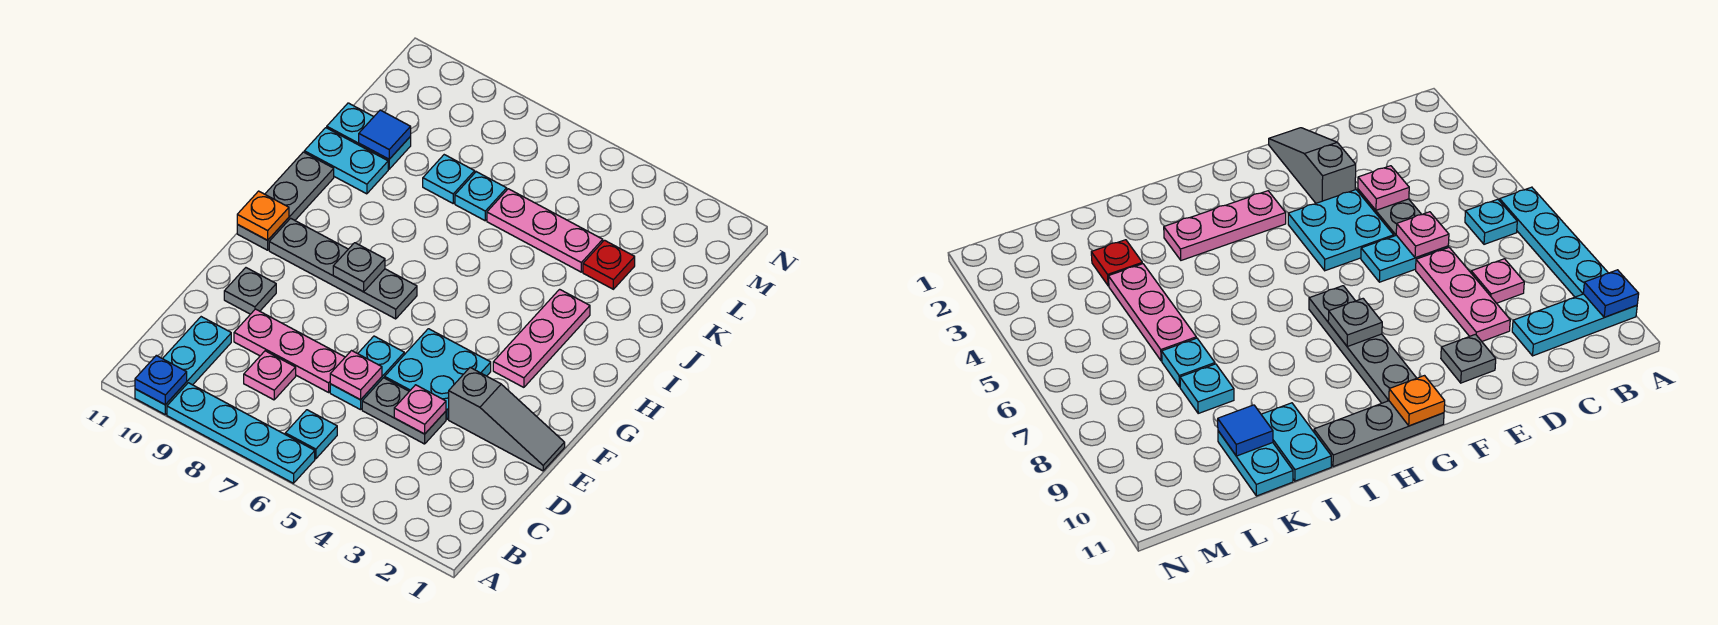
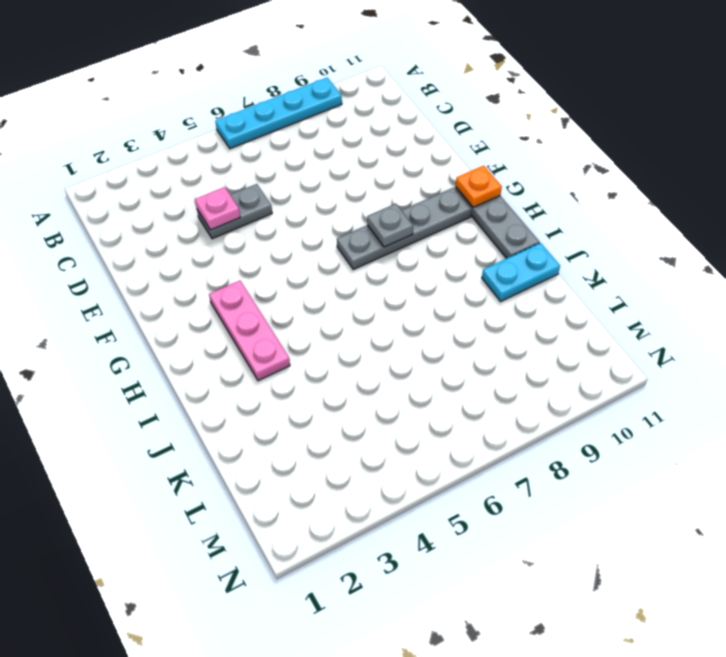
none -> cyan plate A10:C10 level 1
none -> cyan plate B6 level 1
none -> pink plate C8 level 1

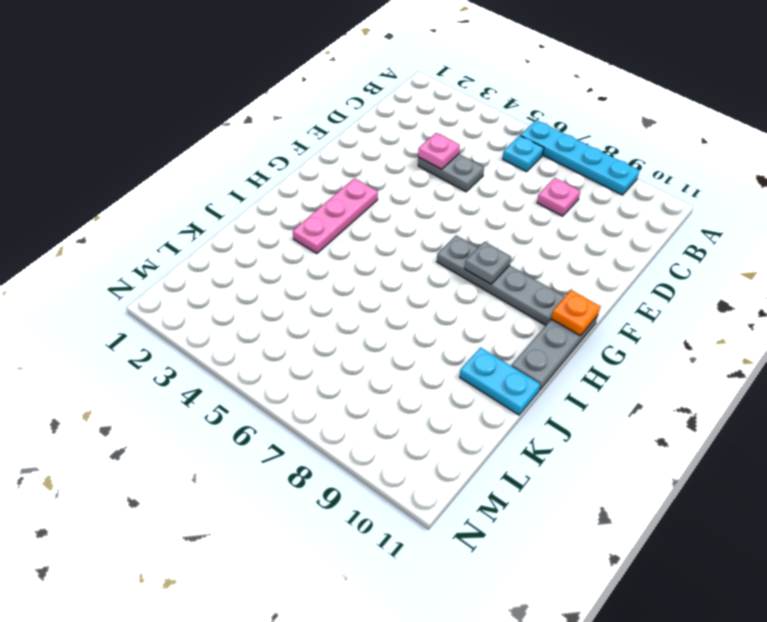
none -> cyan plate A10:C10 level 1
none -> cyan plate D6:E6 level 1
none -> pink plate D7:D9 level 1

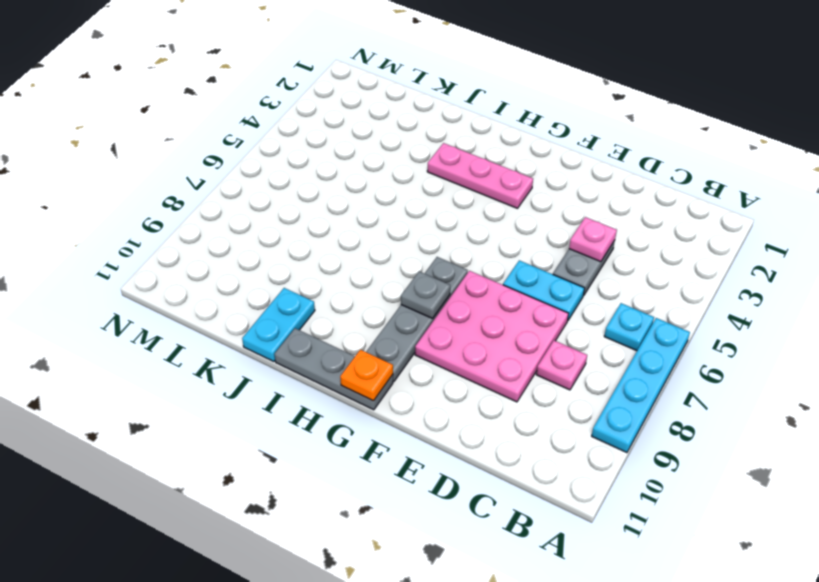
pink plate D7:F9 level 1 -> pink plate D7:D9 level 1
none -> cyan plate A10:C10 level 1
none -> grey slope E1:E3 level 1 top 3
none -> cyan plate E4:F5 level 1

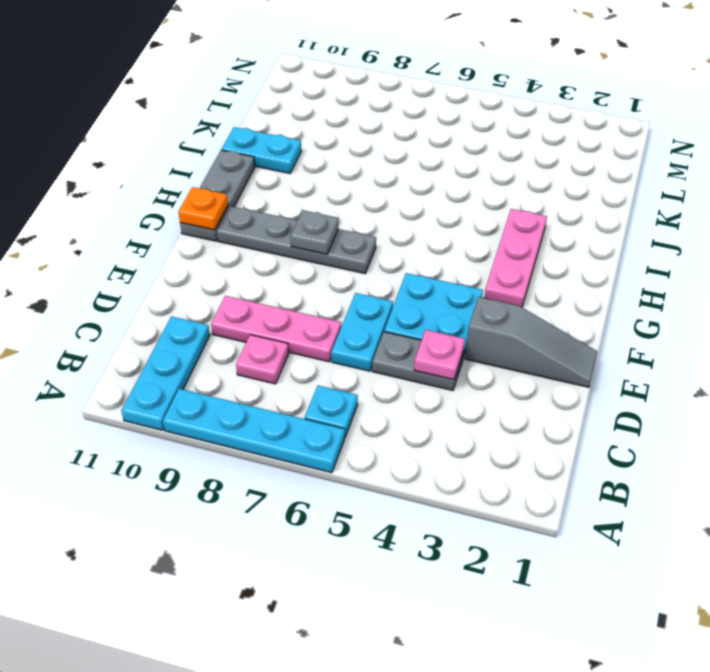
none -> grey plate E10 level 1
none -> red plate K3 level 1
none -> pink plate K4:K6 level 1

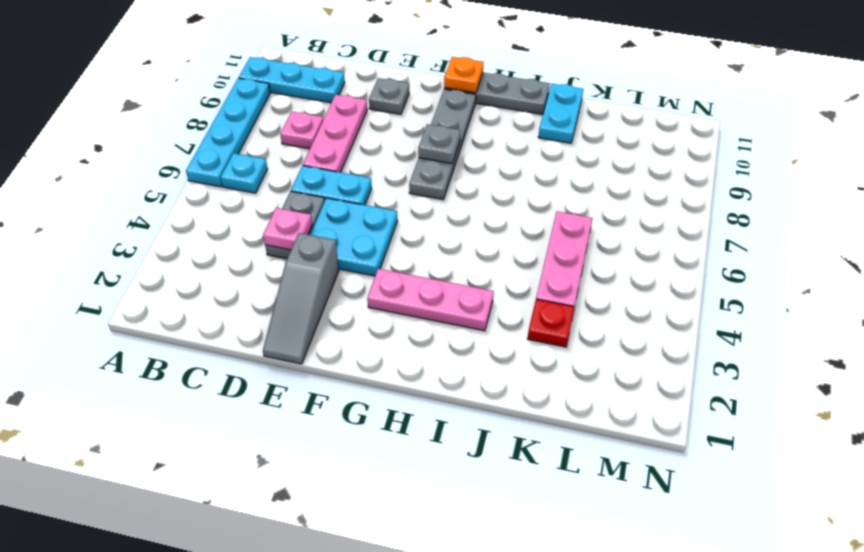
none -> cyan plate K7 level 1
none -> cyan plate K8 level 1
none -> cyan plate K10:K11 level 1

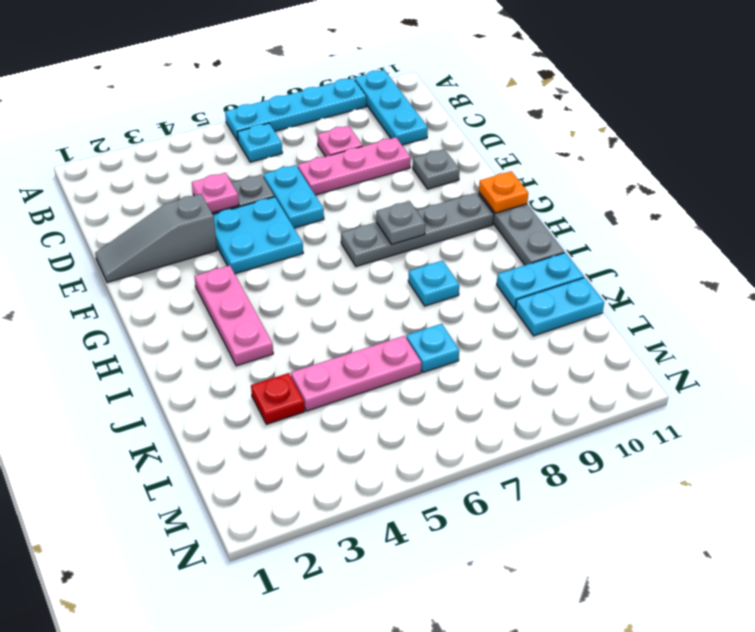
cyan plate I8 level 1 -> cyan plate K8 level 1
none -> blue plate A10 level 2
none -> pink plate D6 level 2
none -> blue tile K10 level 2

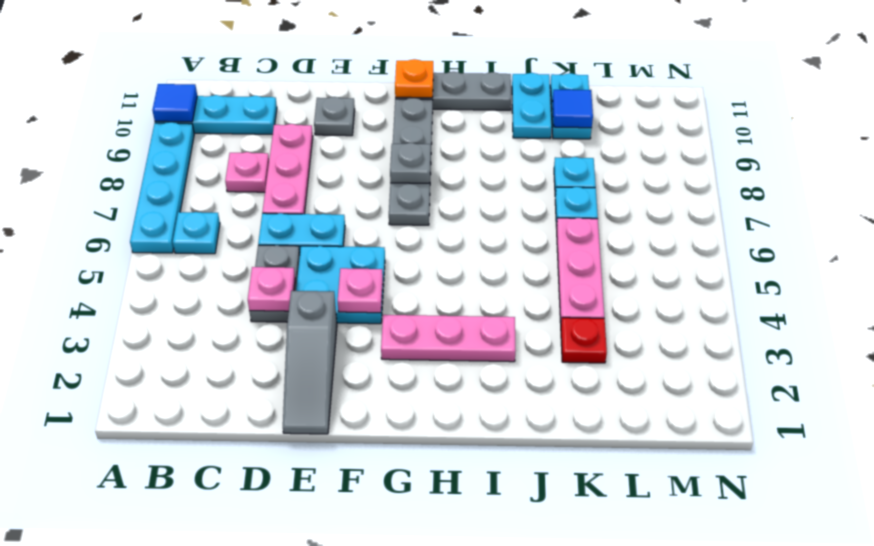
blue tile A10 level 2 -> blue plate A10 level 2
pink plate F4 level 2 -> pink plate D6 level 2

